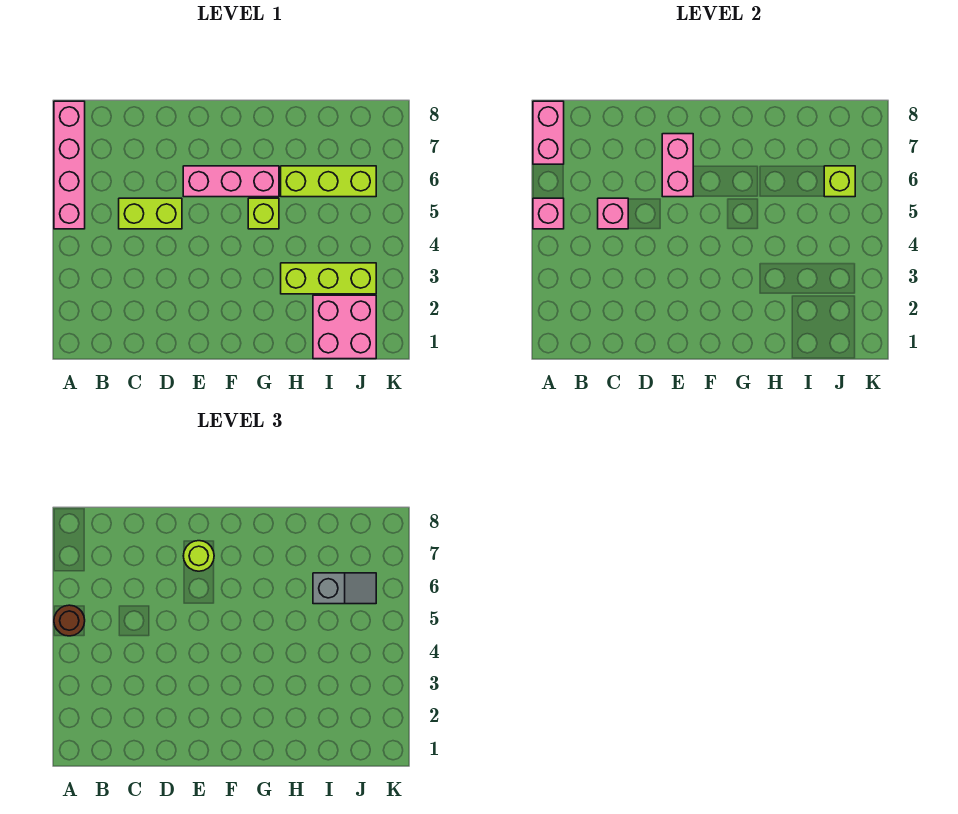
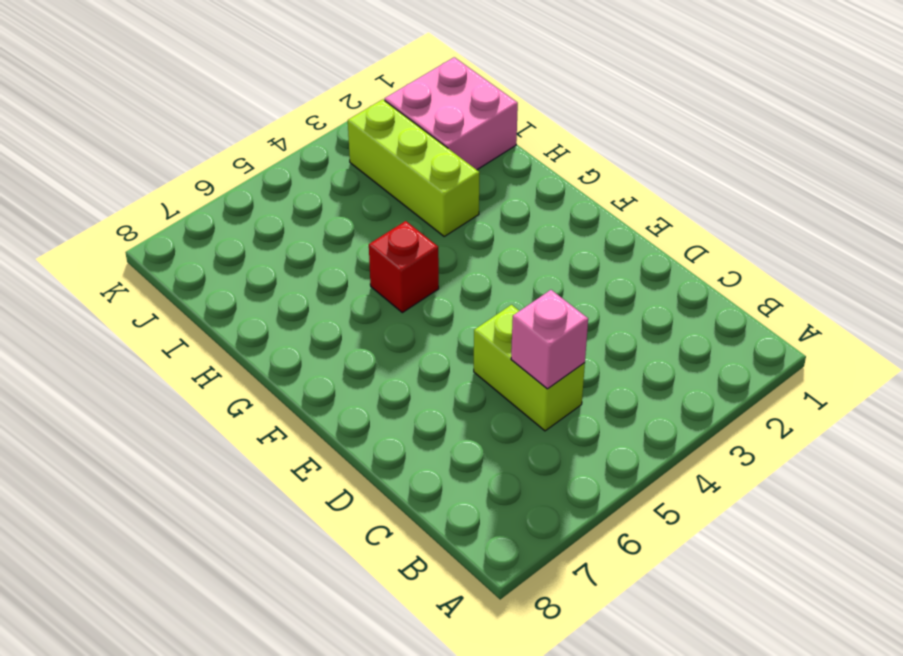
red brick G5 level 1 -> lime brick G5 level 1
none -> pink brick A5:A8 level 1
none -> pink brick E6:G6 level 1
none -> lime brick H6:J6 level 1

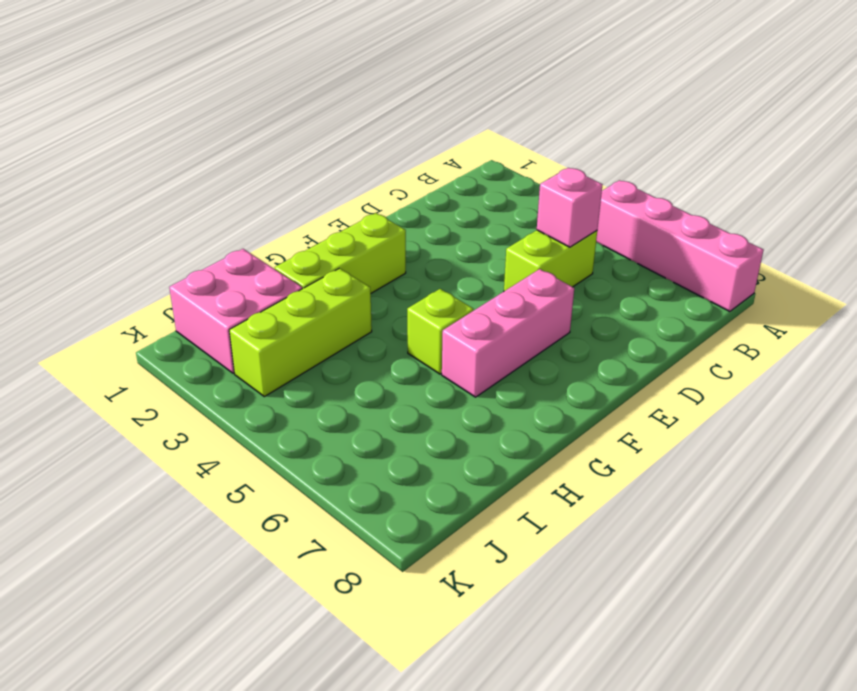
lime brick F2:H2 level 1 -> lime brick H6:J6 level 1
none -> pink brick A5 level 2
none -> pink brick A7:A8 level 2
none -> pink brick E6:E7 level 2

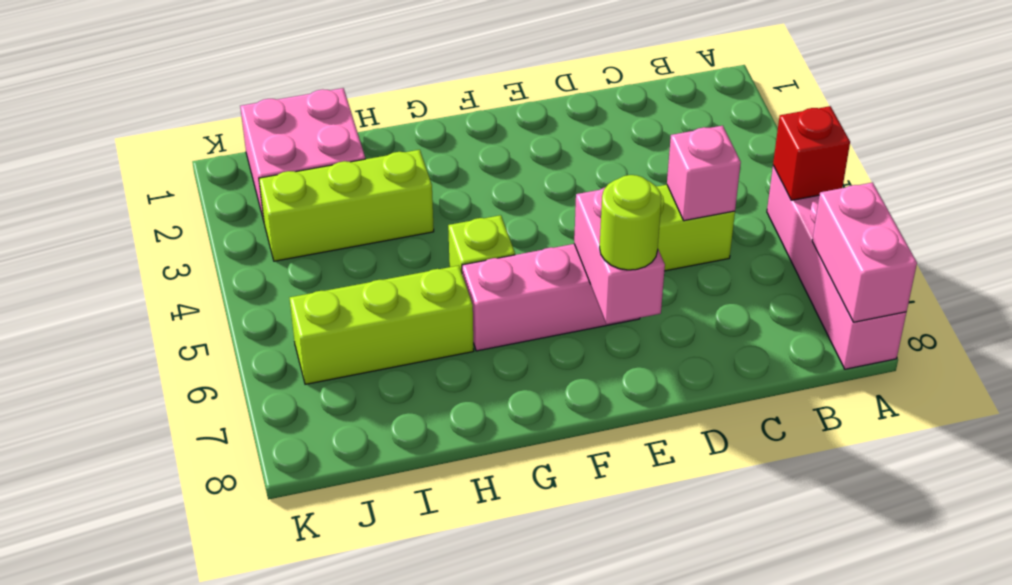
red brick A5 level 2 -> pink brick A5 level 2
none -> lime brick J6 level 2
none -> brown round brick A5 level 3
none -> grey slope I6:J6 level 3 top I

